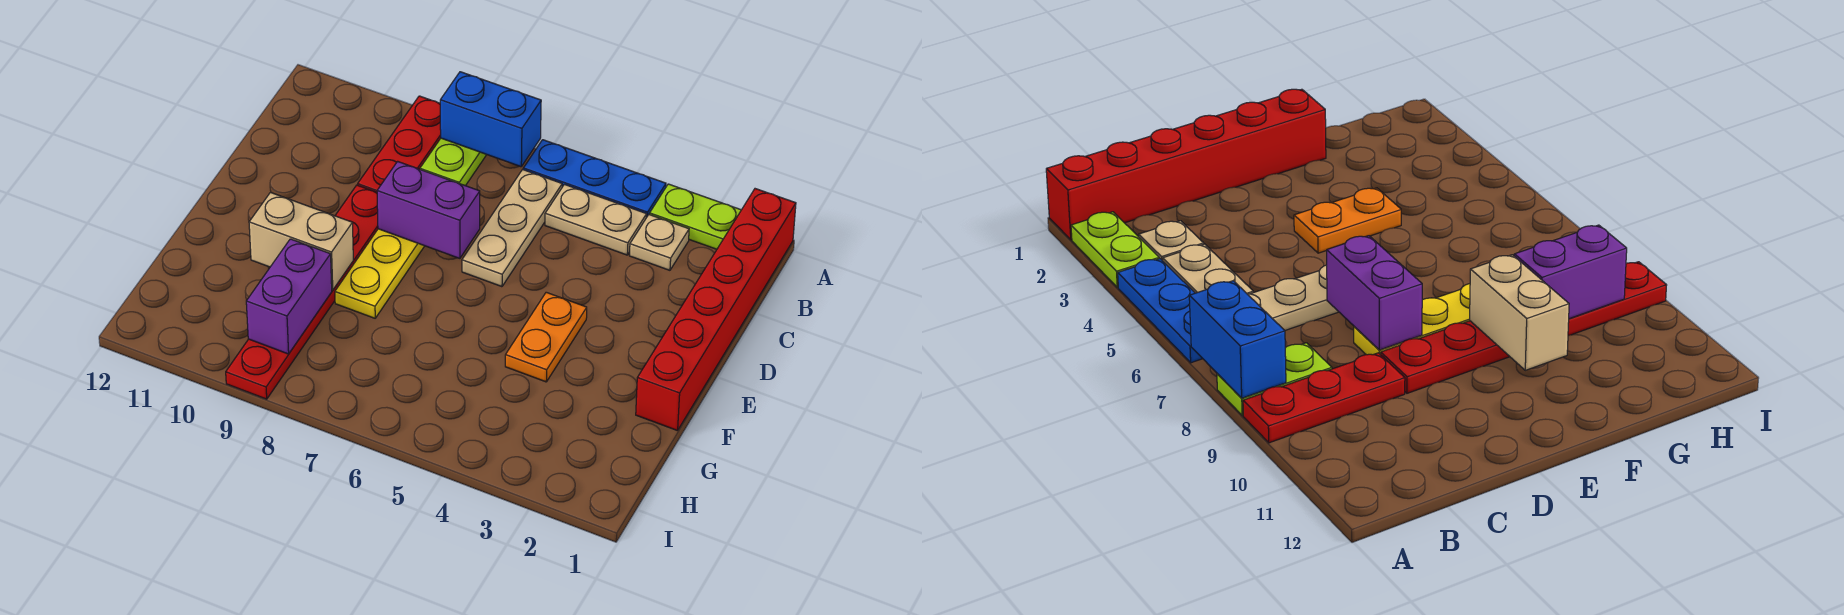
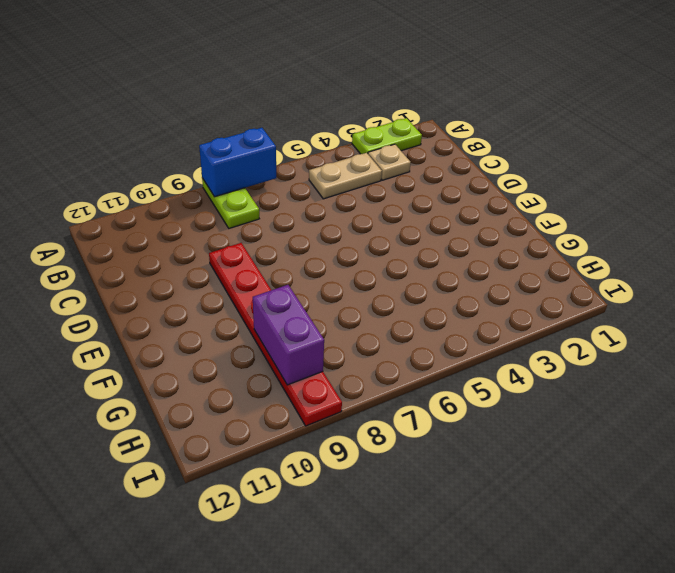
none -> red brick A1:F1 level 1
none -> blue plate A4:A6 level 1
none -> red plate A9:C9 level 1

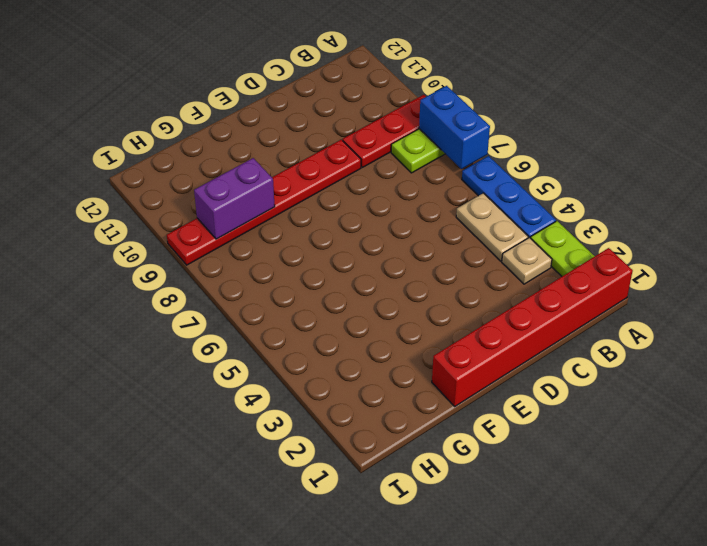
none -> tan plate B6:D6 level 1
none -> yellow plate D8:F8 level 1
none -> orange plate E4:F4 level 1

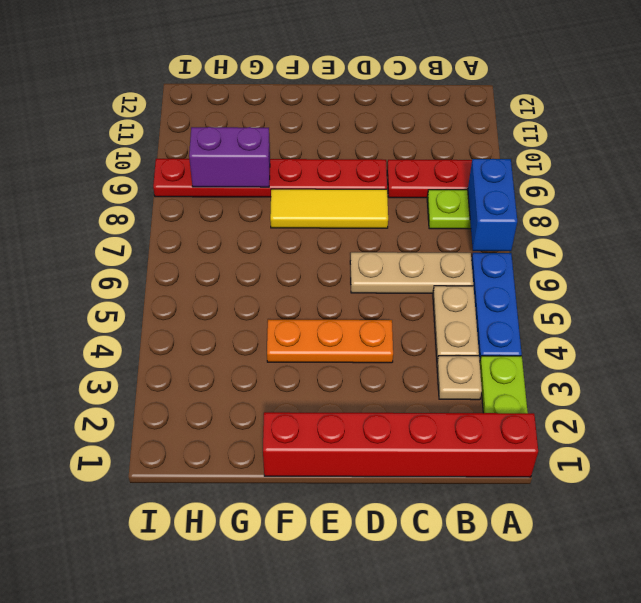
orange plate D4:F4 level 1 -> orange plate E4:F4 level 1
yellow tile D8:F8 level 1 -> yellow plate D8:F8 level 1
none -> purple brick D7:D8 level 2
none -> tan brick F9:F10 level 2

